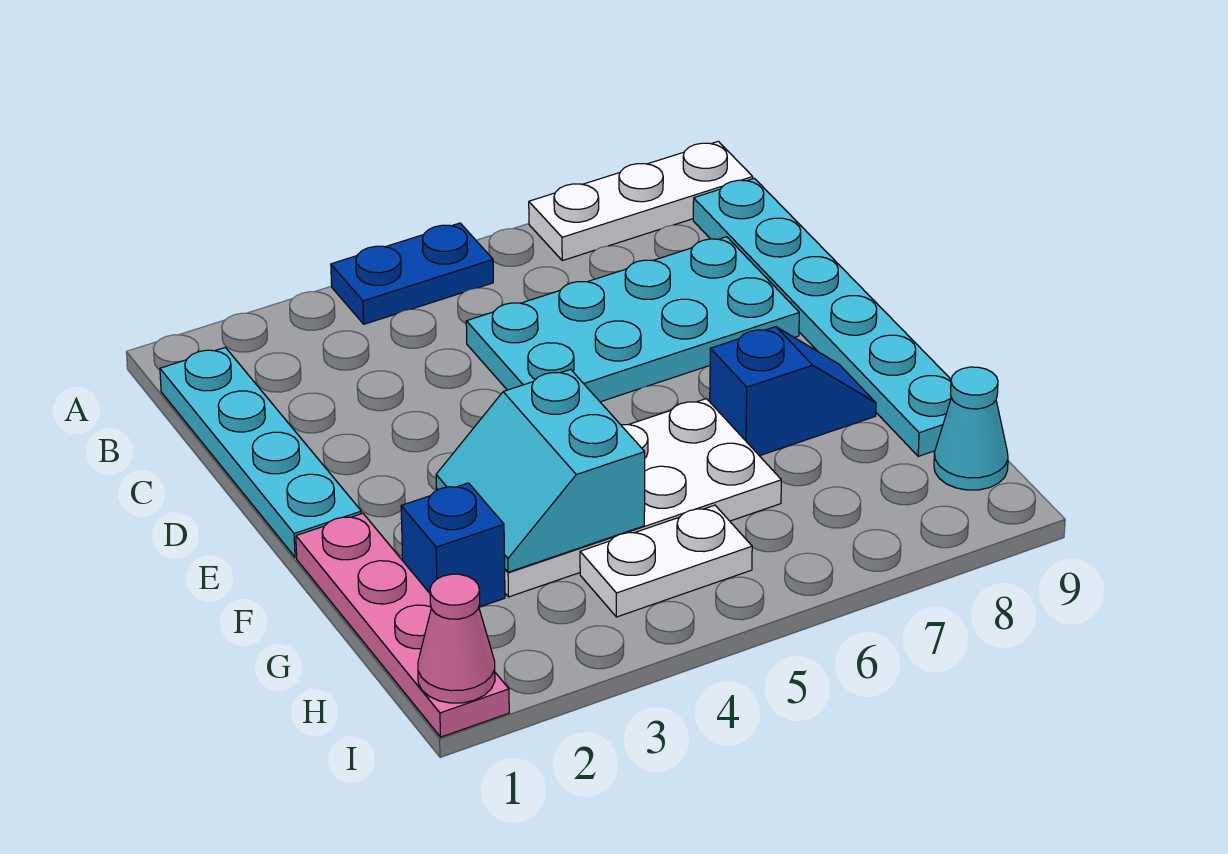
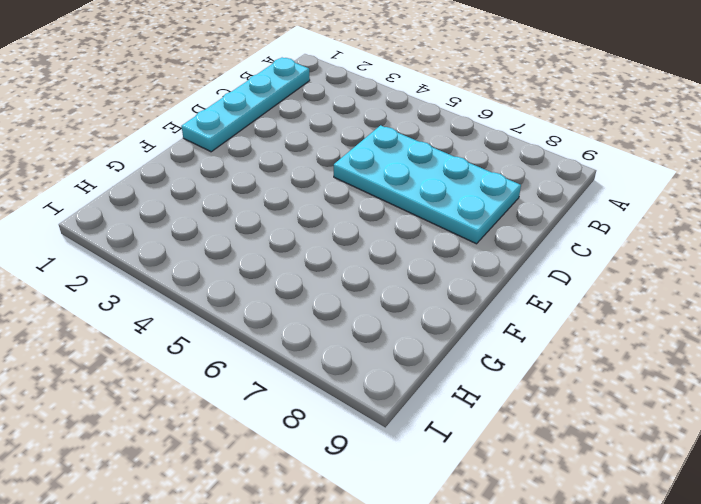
none -> blue plate A4:A5 level 1
none -> white plate A7:A9 level 1
none -> cyan plate B9:G9 level 1

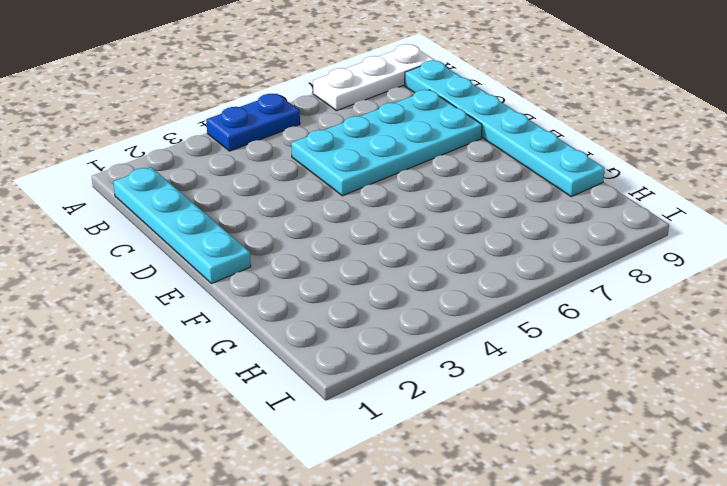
none -> pink plate F1:I1 level 1
none -> white plate F3:G6 level 1
none -> blue slope F7:F8 level 1 top 7

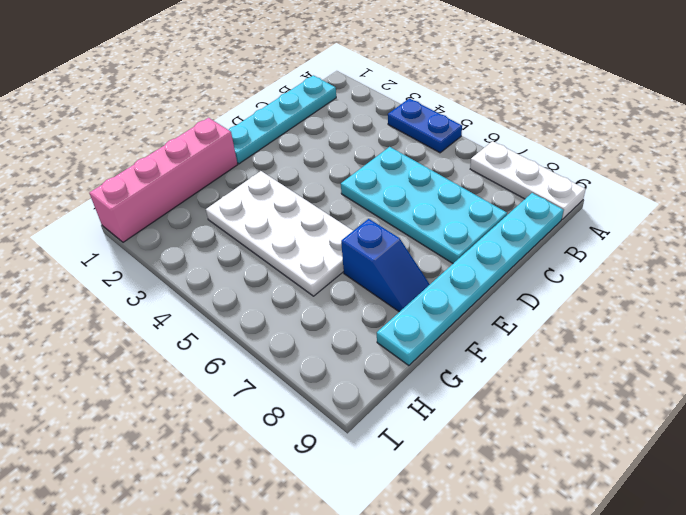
pink brick F1:I1 level 1 -> pink plate F1:I1 level 1
none -> blue brick G2 level 1
none -> white plate H4:H5 level 1
none -> cyan cone H9 level 1

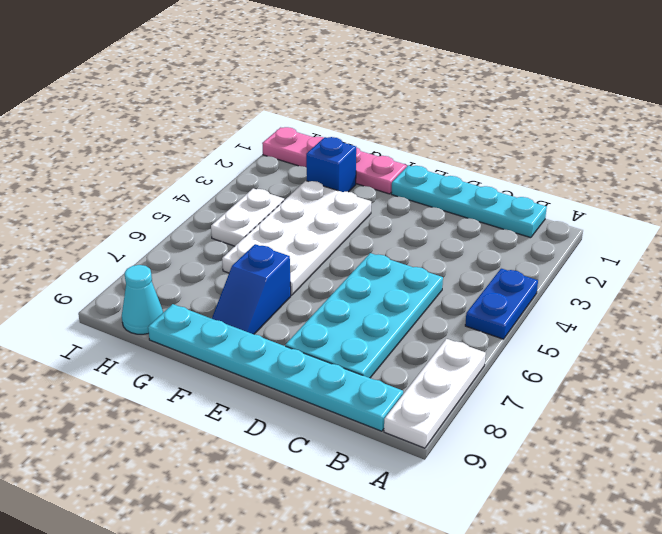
none -> cyan slope F3:G4 level 2 top 4
none -> pink cone I1 level 2

